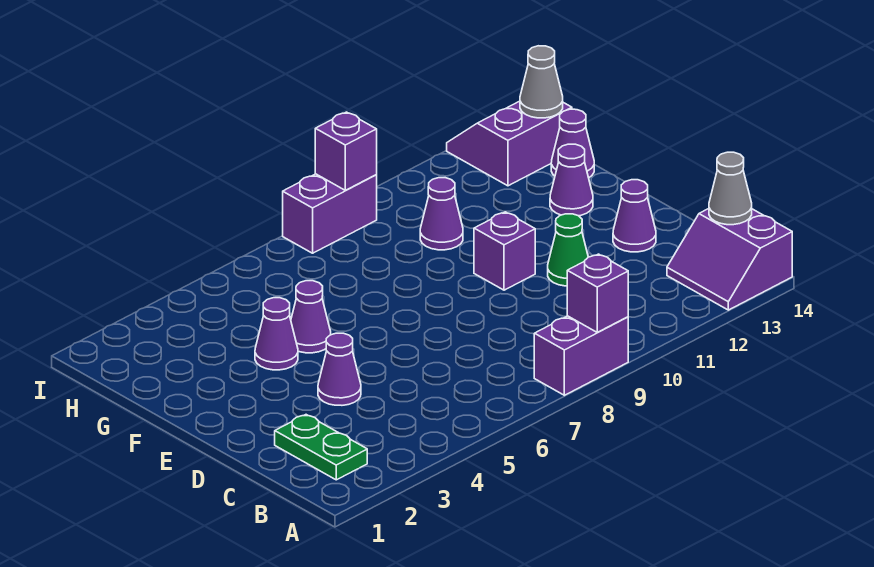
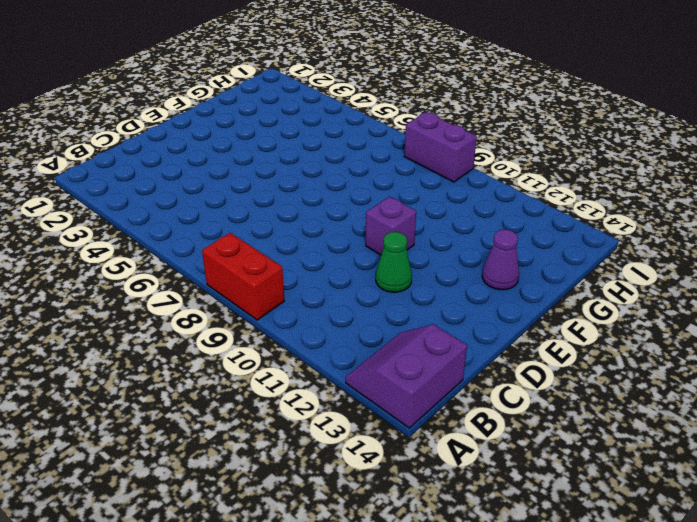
red brick A8:A9 level 1 -> purple brick A8:A9 level 1
none -> green plate B2:C2 level 1
none -> purple cone D4 level 1
none -> purple cone D13 level 1

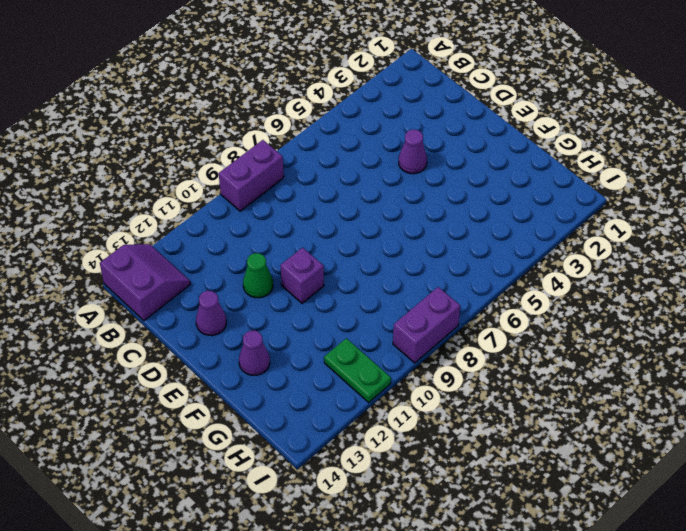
green plate H11:I11 level 1 -> green plate B2:C2 level 1
none -> purple cone F4 level 1
none -> purple cone F5 level 1
none -> purple cone G10 level 1

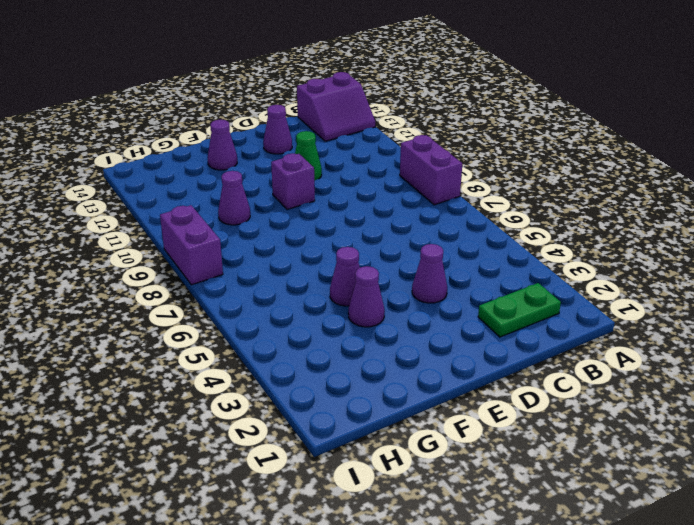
none -> purple cone G14 level 1
none -> purple slope H13:I14 level 1 top H
none -> purple brick A9 level 2

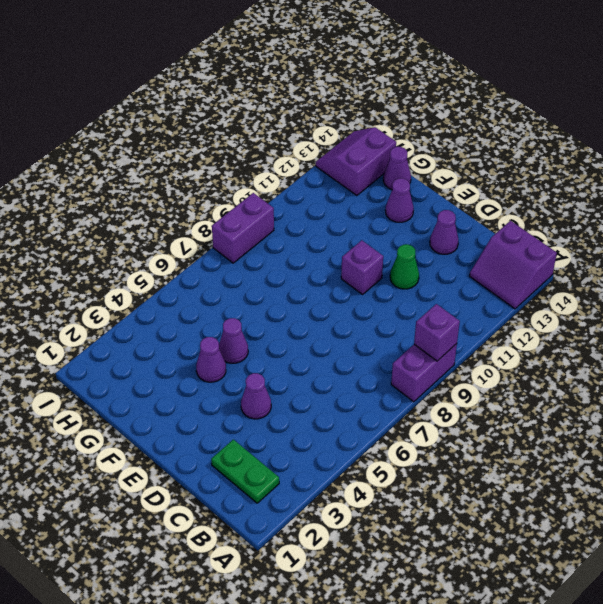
none -> purple cone G10 level 1
none -> grey cone B14 level 2
none -> grey cone H14 level 2

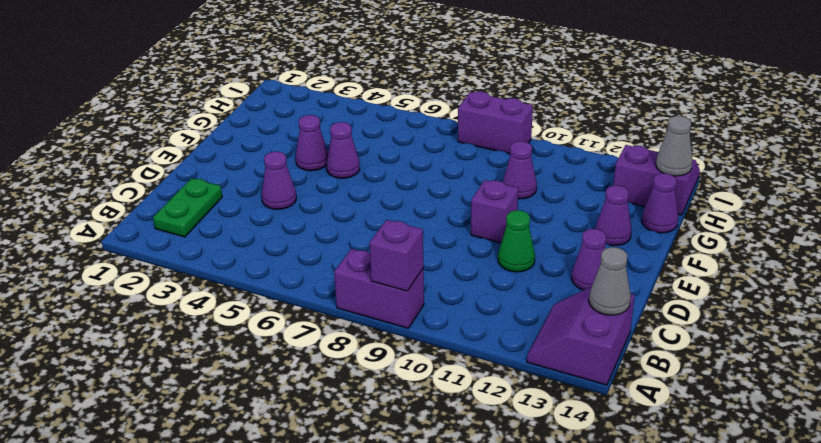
none -> purple brick I9 level 2

